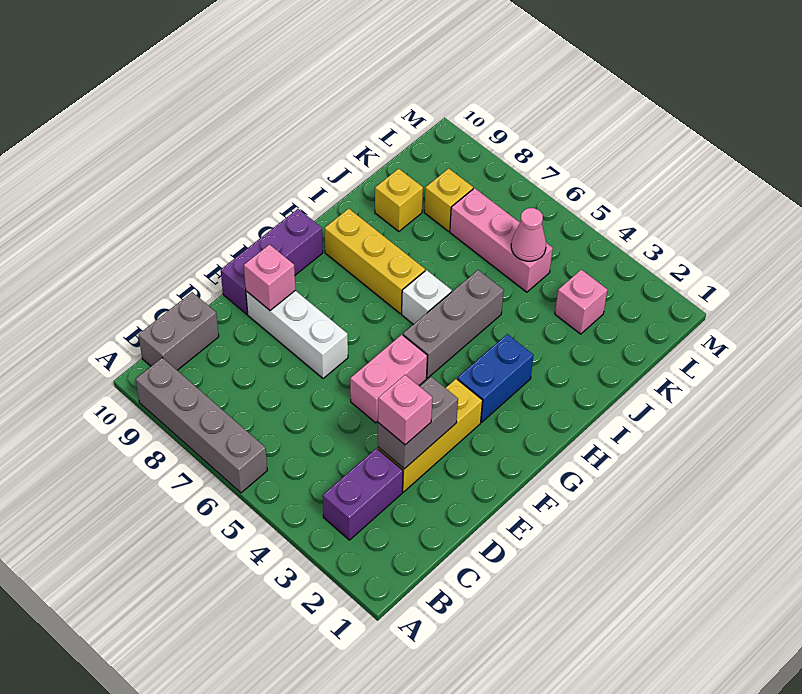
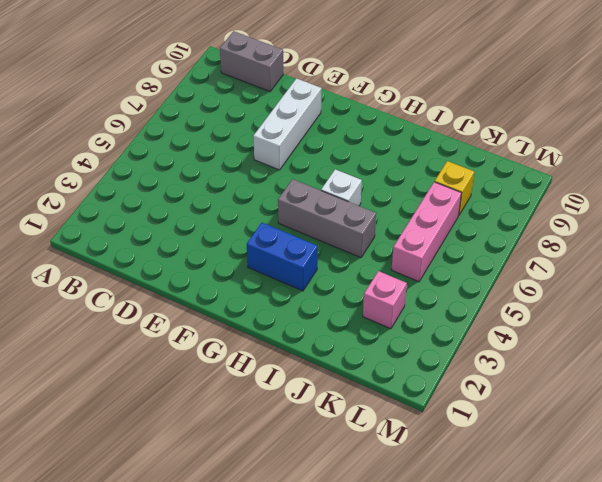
none -> grey brick A6:A9 level 1
none -> purple brick B3:C3 level 1
none -> yellow brick D3:F3 level 1

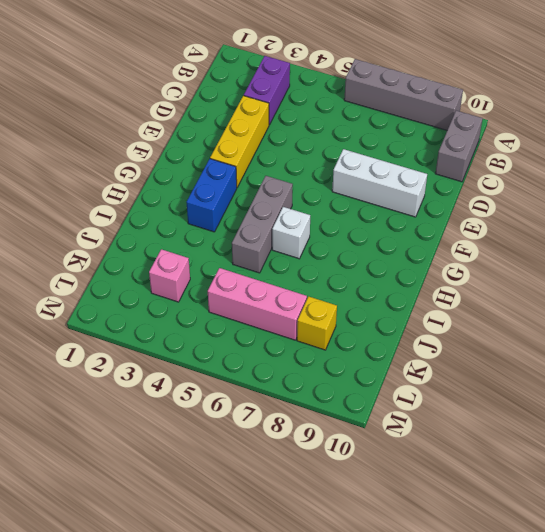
none -> pink brick E5:F5 level 1
none -> purple brick E10:G10 level 1
none -> yellow brick H7:H9 level 1

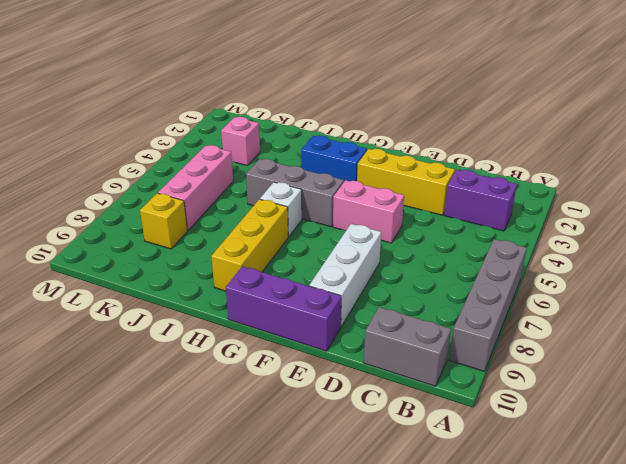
none -> yellow brick J9 level 1
none -> grey brick D3:E3 level 2
none -> pink brick E9 level 2

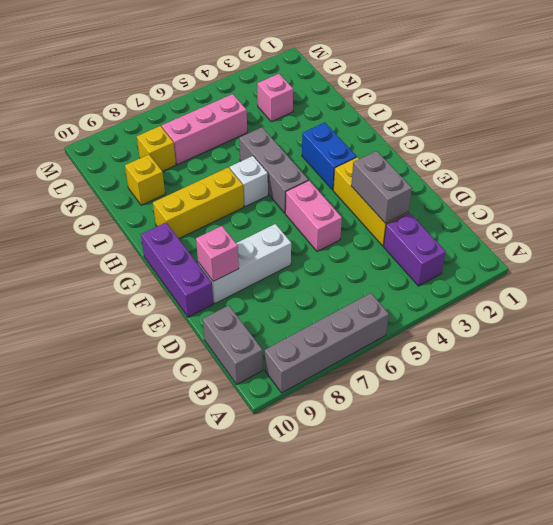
none -> pink cone K5 level 2
none -> pink brick D3 level 3

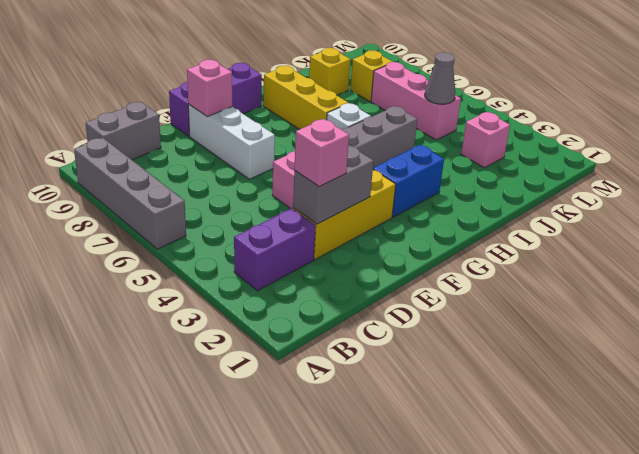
grey cone K5 level 2 -> pink cone K5 level 2

